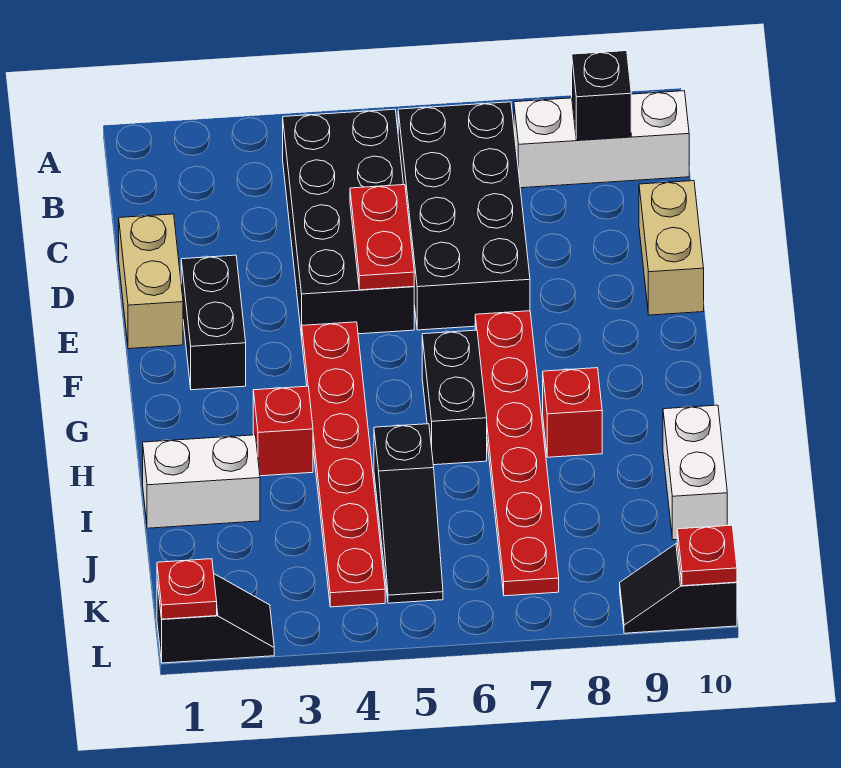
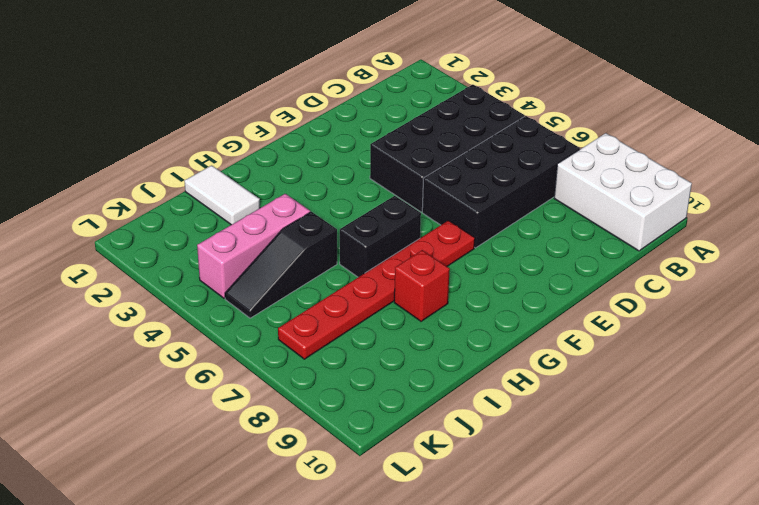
white brick A8:B10 level 1 -> white brick B8:B10 level 1
white tile I1:I2 level 1 -> white brick I1:I2 level 1
pink brick I4:K4 level 1 -> red plate F4:K4 level 1
none -> tan brick D1:E1 level 1
none -> tan brick D10:E10 level 1
none -> black brick E2:F2 level 1

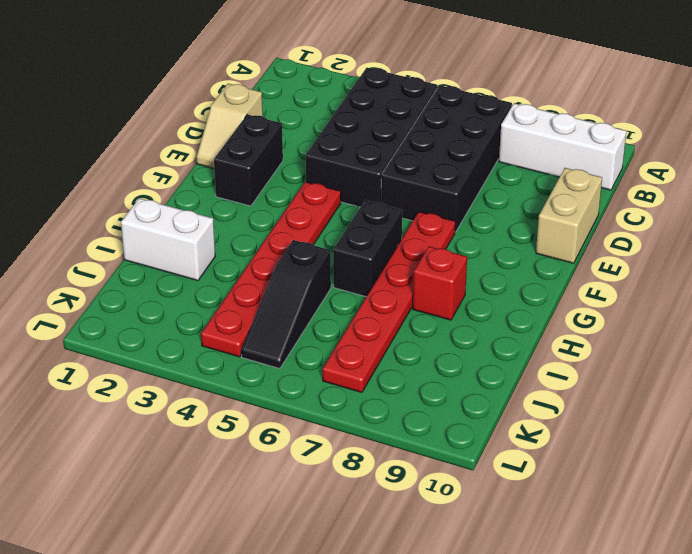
tan slope D1:E1 level 1 top D -> tan brick D1:E1 level 1
none -> red brick H3 level 1
none -> white brick I10:J10 level 1
none -> black slope L1:L2 level 1 top 1

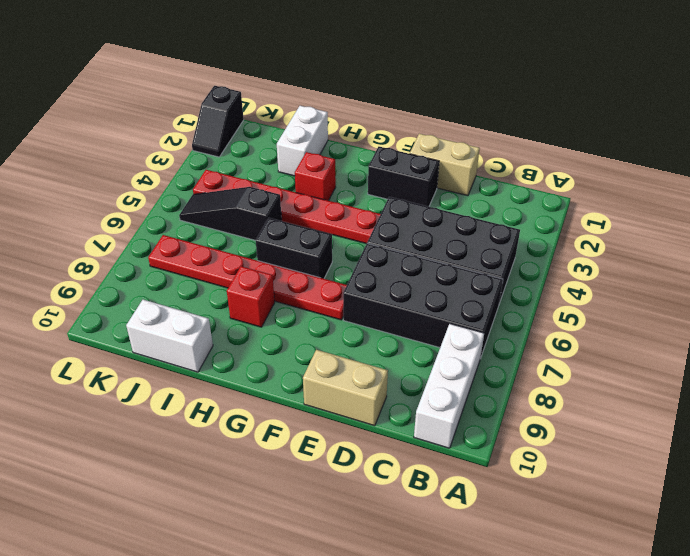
none -> black slope L9:L10 level 1 top 10
none -> black brick B9 level 2
none -> red plate D5:E5 level 2

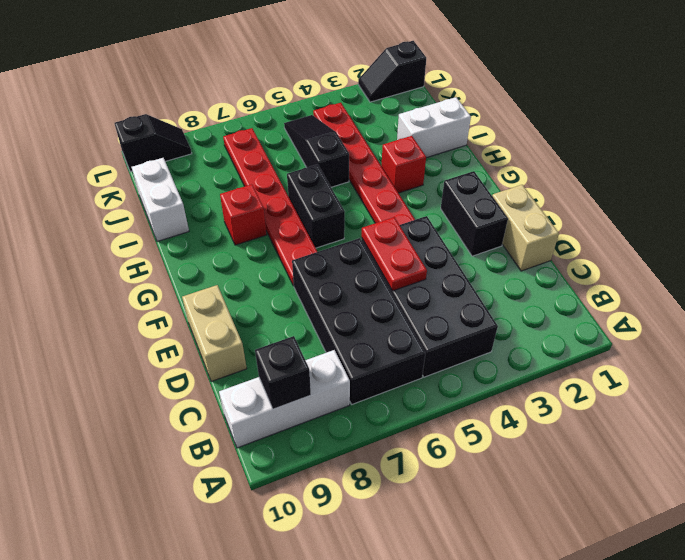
none -> red plate L1 level 2
none -> red plate L10 level 2

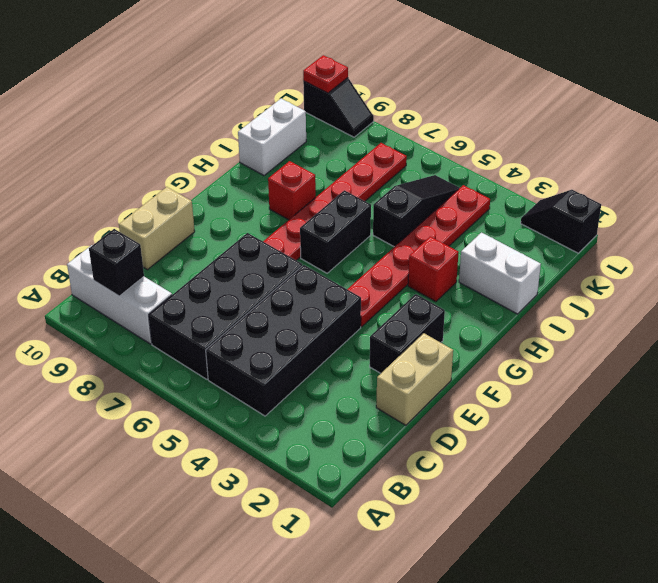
none -> red plate D5:E5 level 2
none -> red plate L1 level 2

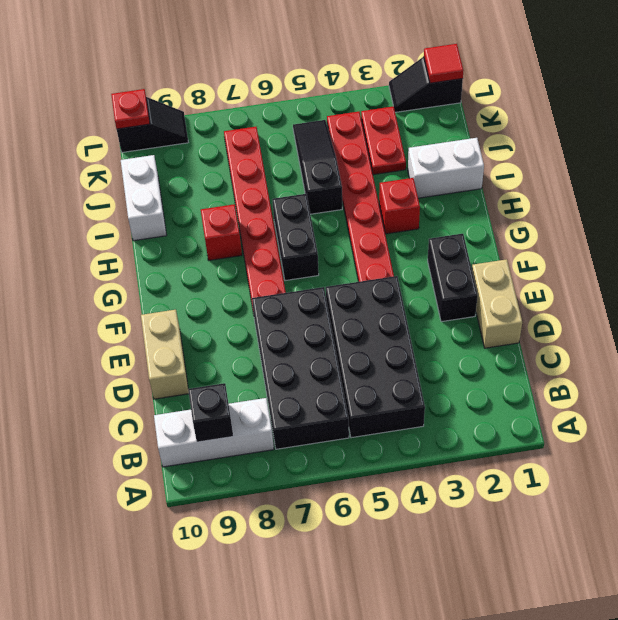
red plate J3:K3 level 1 -> red plate D5:E5 level 2
red tile L1 level 2 -> red plate L1 level 2

